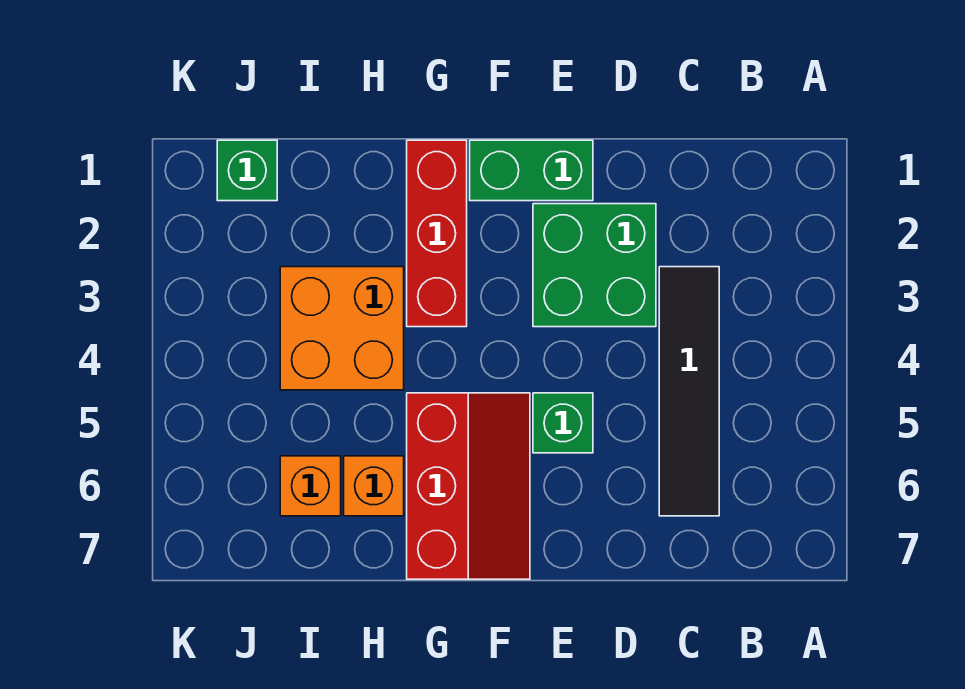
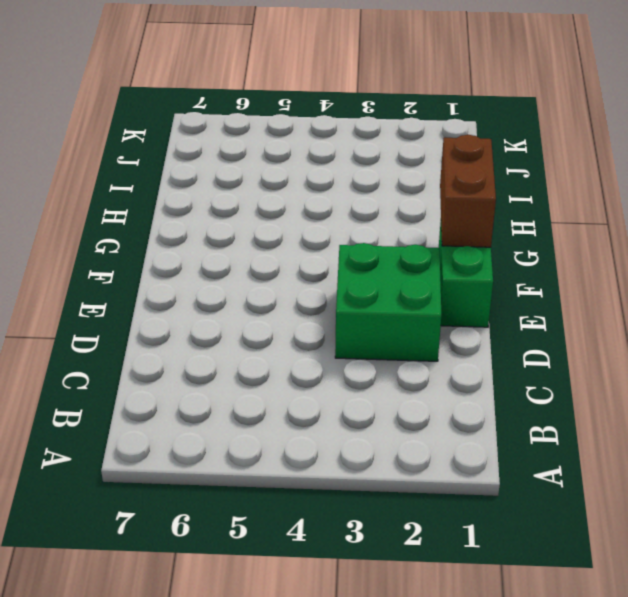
brown brick F1:G1 level 2 -> none
none -> black tile C3:C6 level 1
none -> green brick E5 level 1

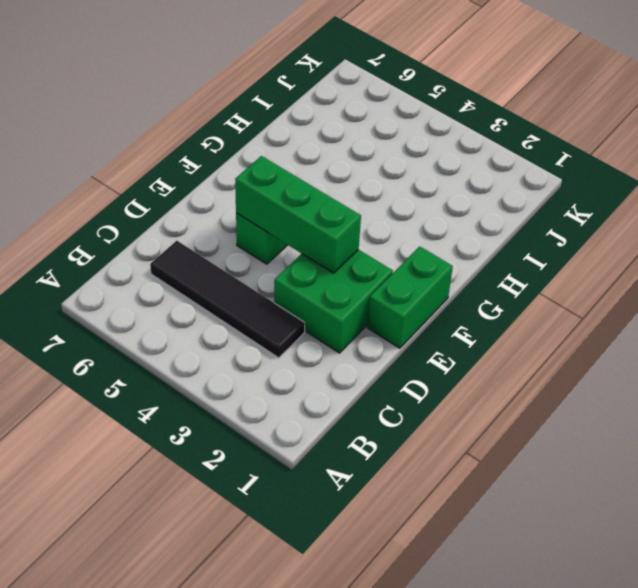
green brick E3:E5 level 2 -> none
none -> red slope F5:G7 level 1 top G
none -> red brick G1:G3 level 1

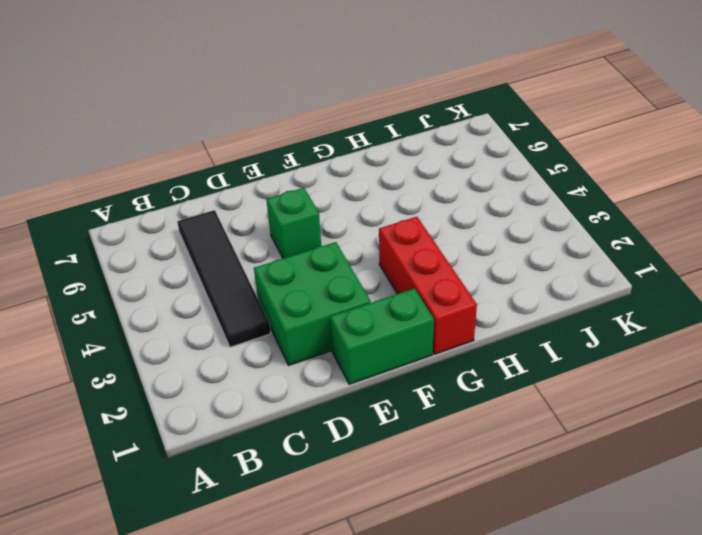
none -> red slope F5:G7 level 1 top G
none -> orange brick H3:I4 level 1

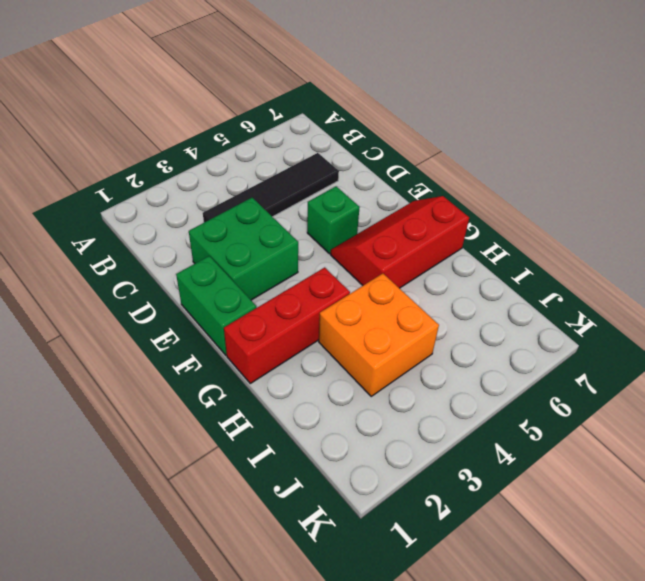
none -> orange brick H6 level 1
none -> orange brick I6 level 1

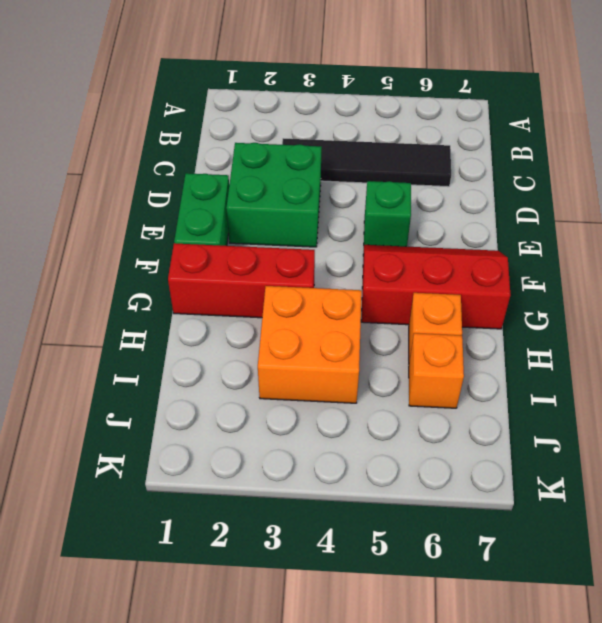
none -> green brick J1 level 1

